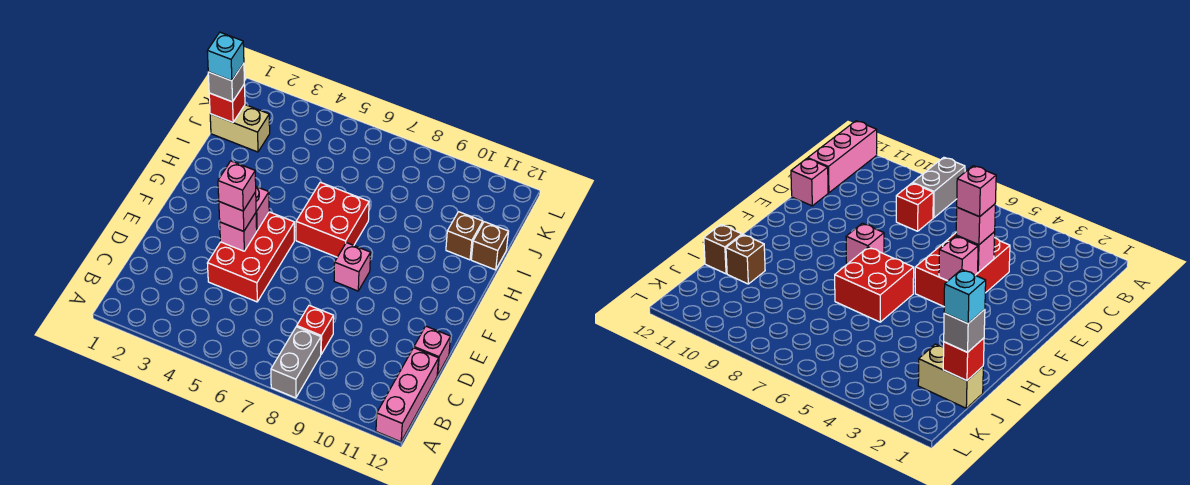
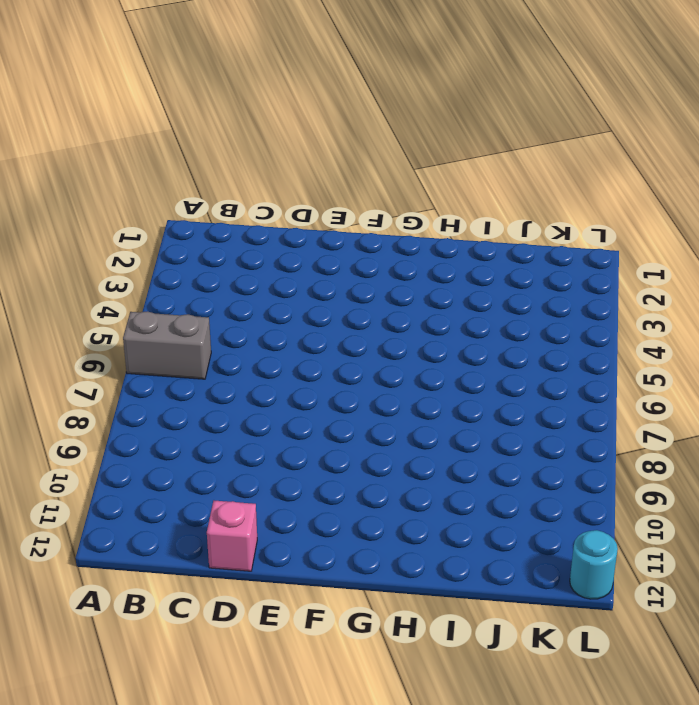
grey brick A6:B6 level 1 -> grey brick A8:B8 level 1
cyan round brick L12 level 1 -> none
none -> pink brick A12:C12 level 1
none -> red brick C8 level 1
none -> red brick D4:F5 level 1

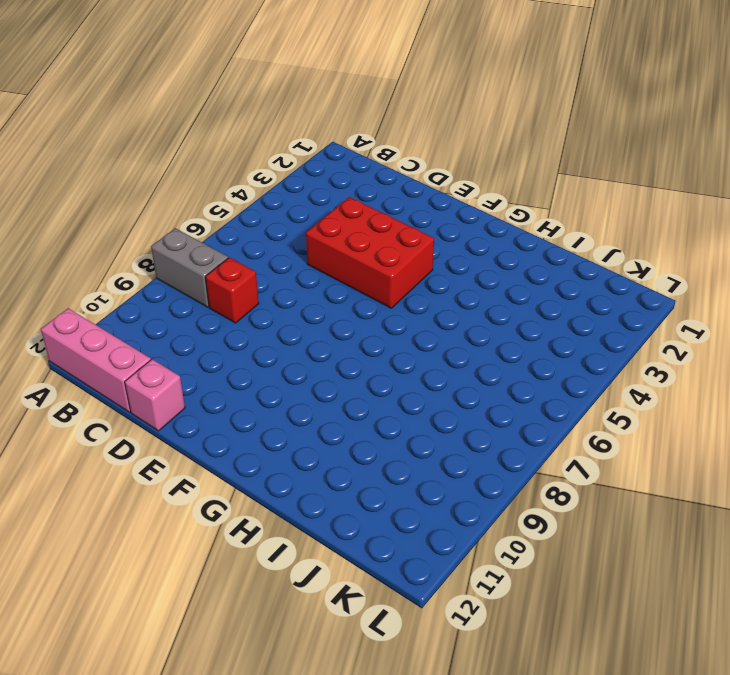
none -> pink brick F8 level 1
none -> red brick G6:H7 level 1
none -> brown brick I11 level 1

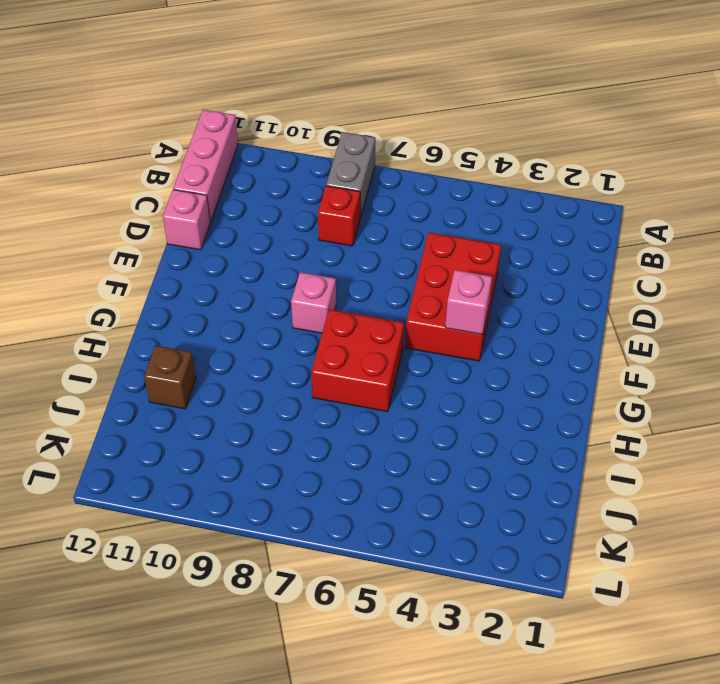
none -> brown brick I12 level 1
none -> tan brick J1:J2 level 1
none -> pink brick E4 level 2

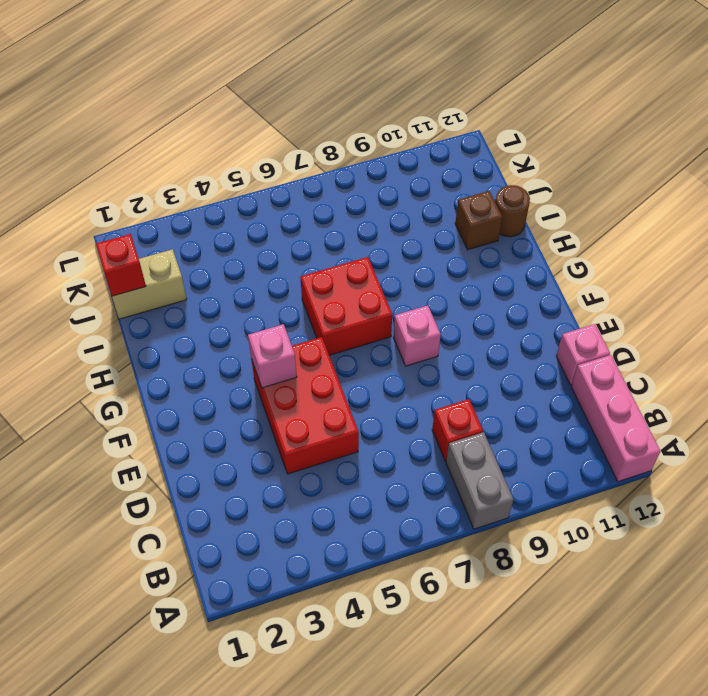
brown round brick I12 level 1 -> brown brick I12 level 1
none -> pink brick E4 level 2
none -> pink brick E4 level 3
none -> grey brick J1 level 3

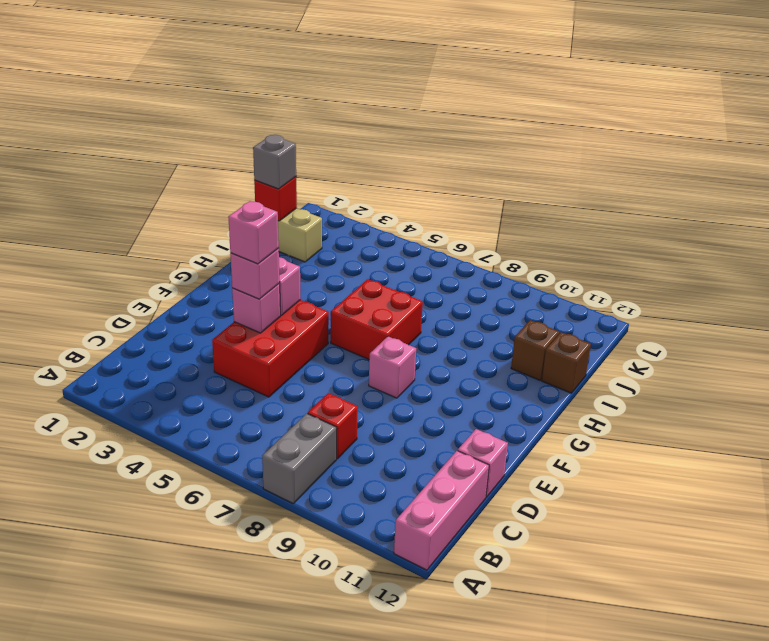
none -> cyan brick J1 level 4

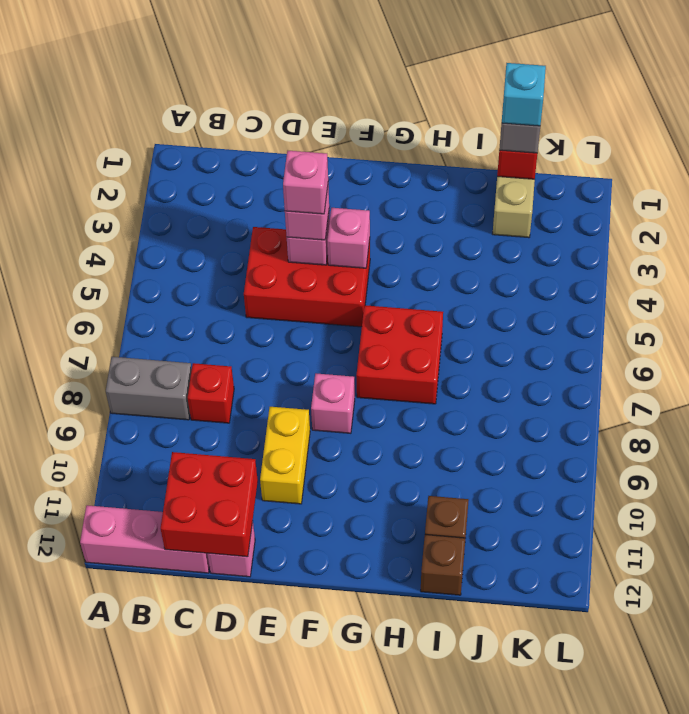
red brick C11:D12 level 2 -> none
yellow brick E9:E10 level 1 -> none

